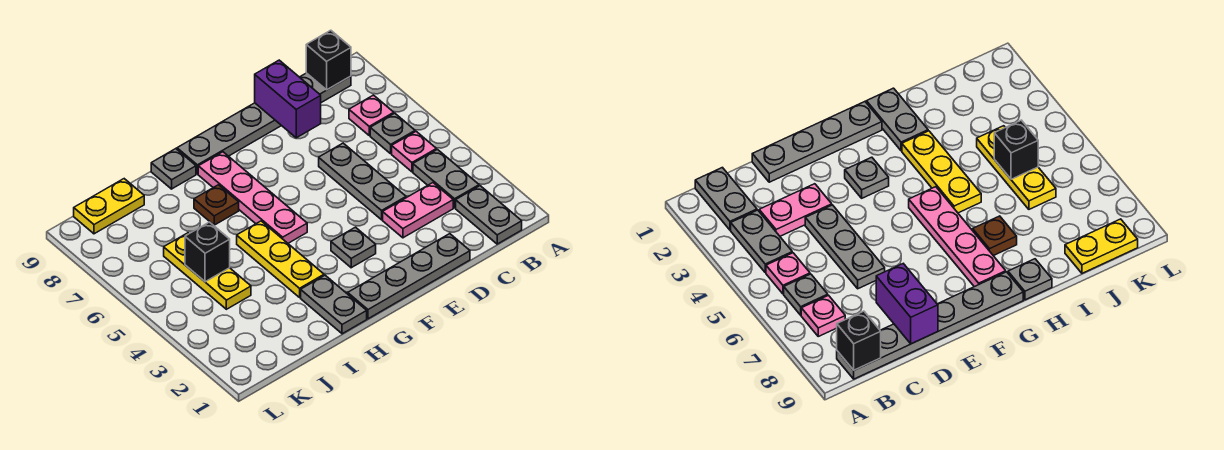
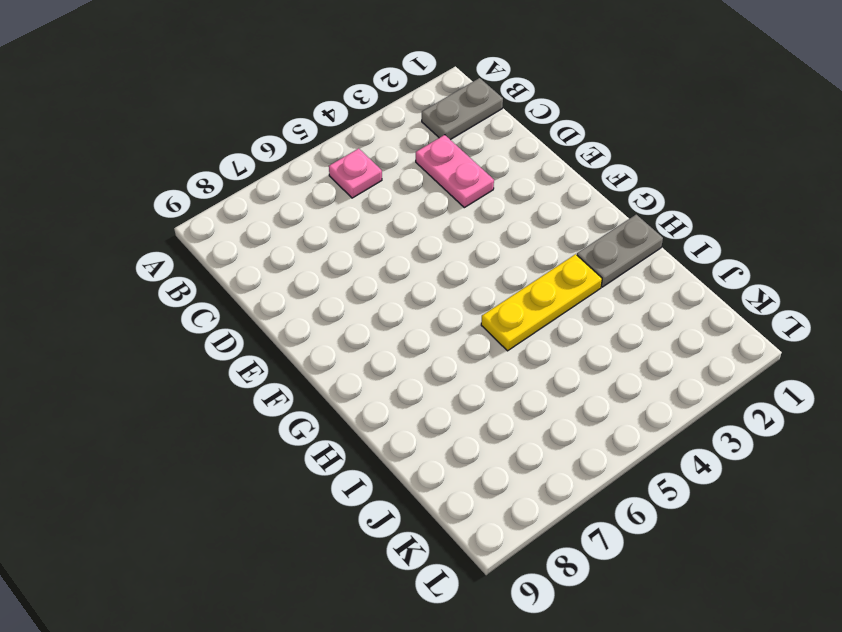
none -> grey plate B3:B4 level 1
none -> grey plate B6 level 1
none -> pink plate B7 level 1

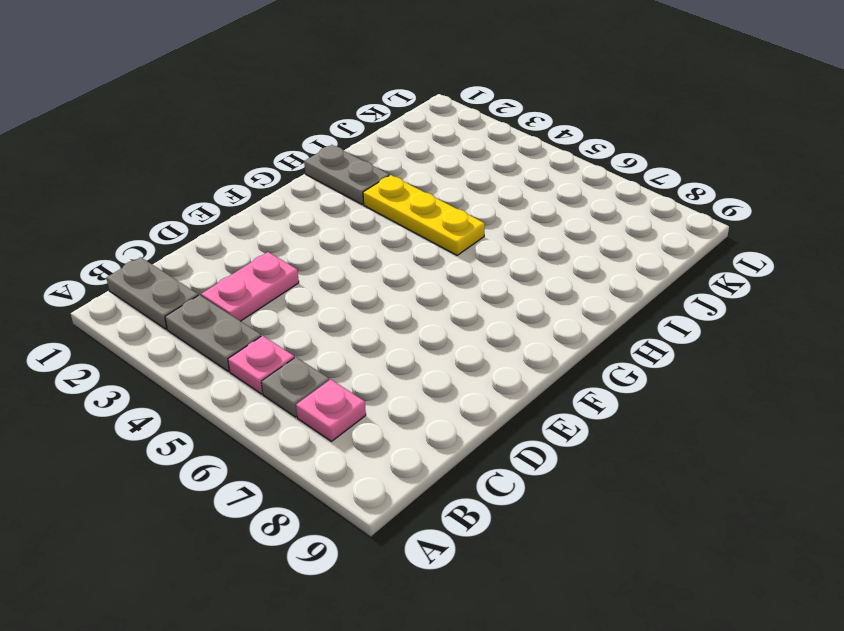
none -> grey plate B9:G9 level 1
none -> grey plate D1:G1 level 1
none -> grey plate D4:D6 level 1

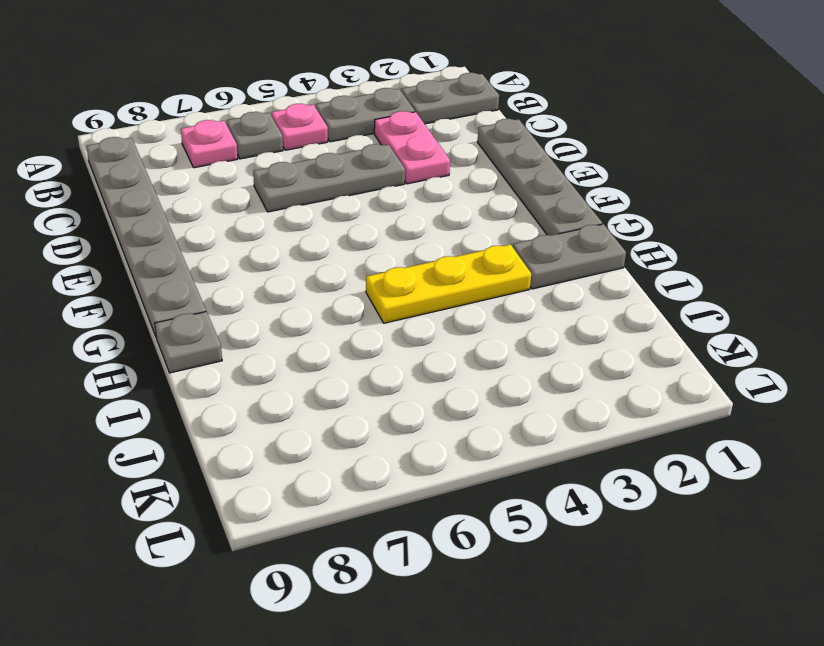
none -> grey plate F3 level 1
none -> pink plate G5:G8 level 1
none -> brown plate H7 level 1

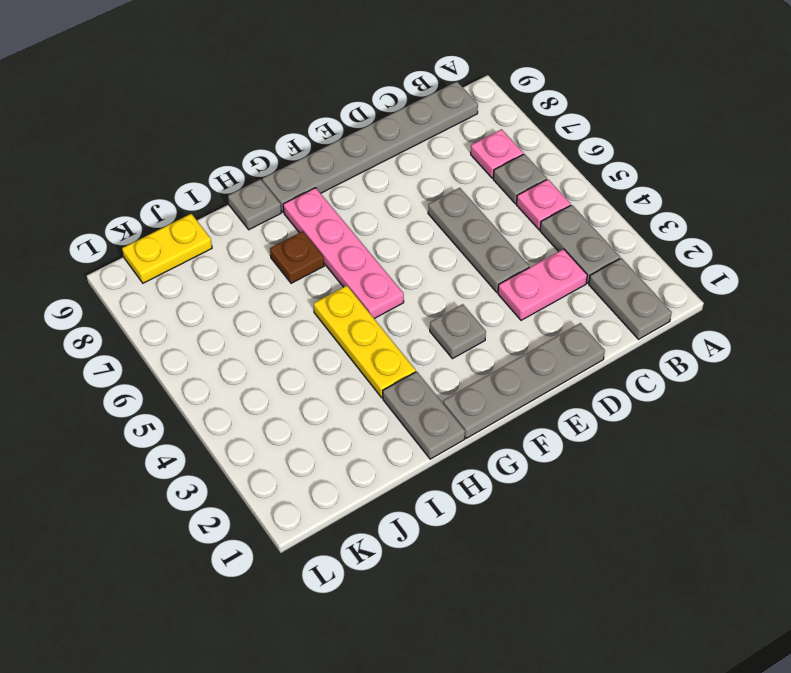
none -> yellow plate J4:J6 level 1
none -> black brick B9 level 2
none -> purple brick D8:D9 level 2

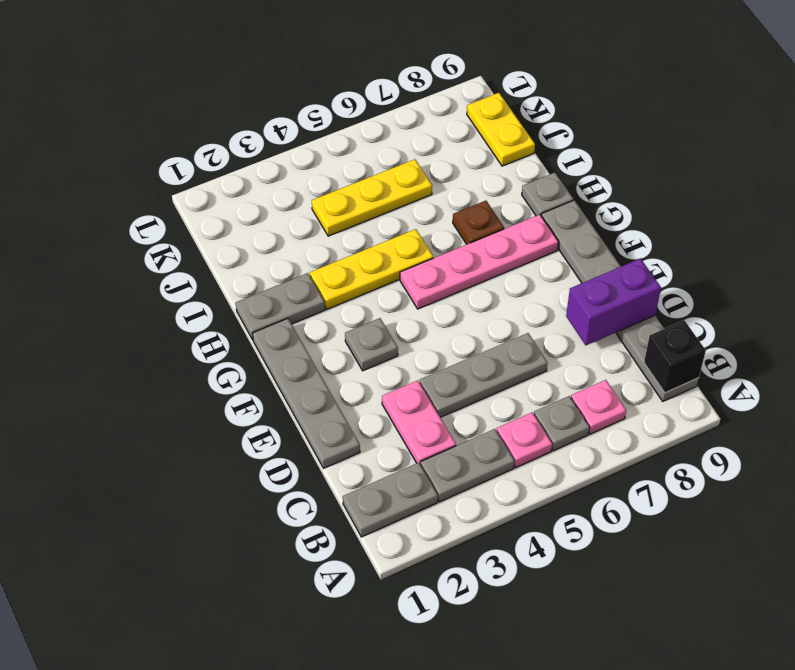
none -> black brick J5 level 2

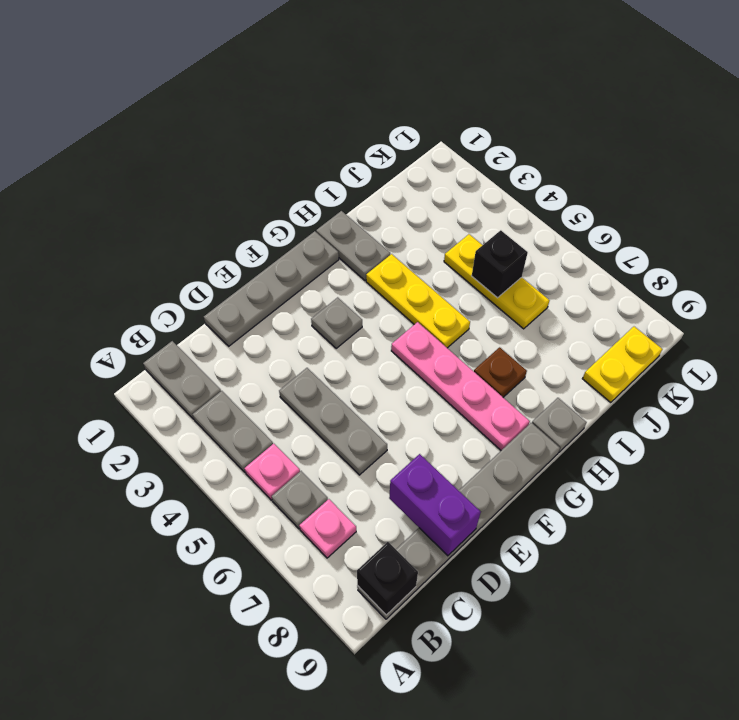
none -> pink plate C3:D3 level 1

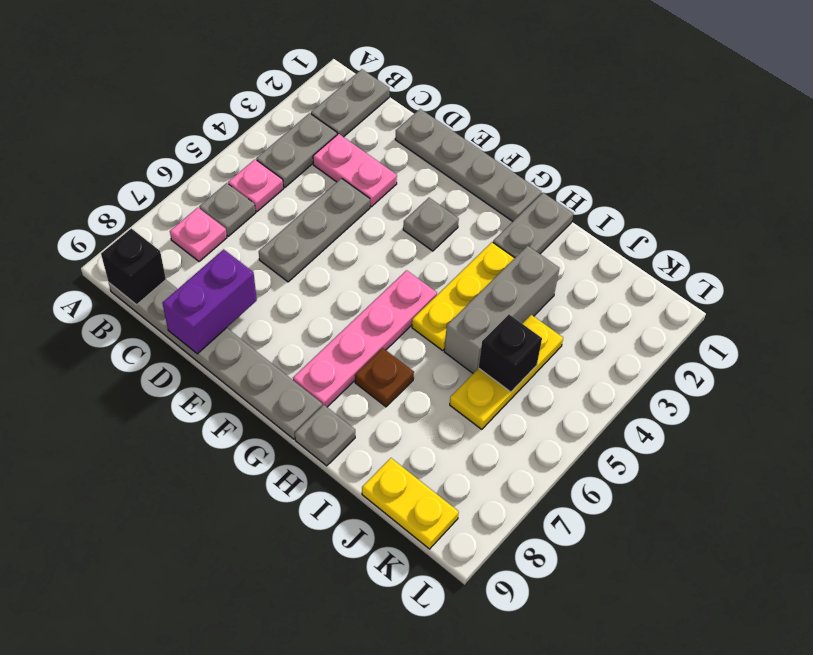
grey brick I3:I5 level 1 -> none

